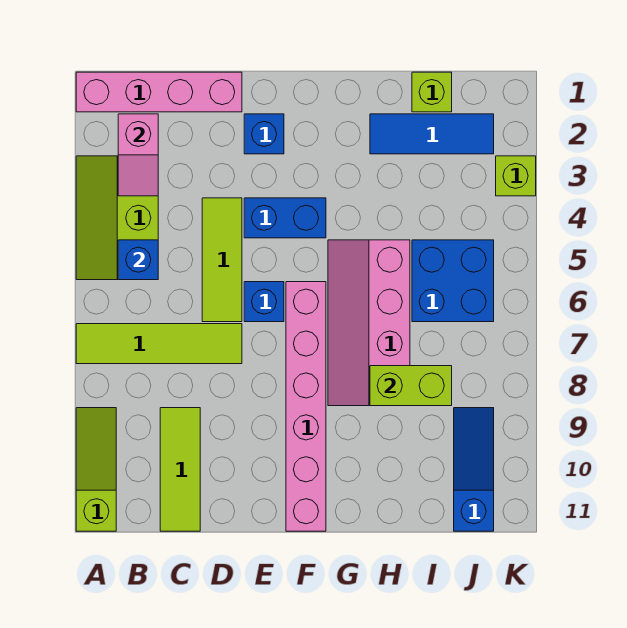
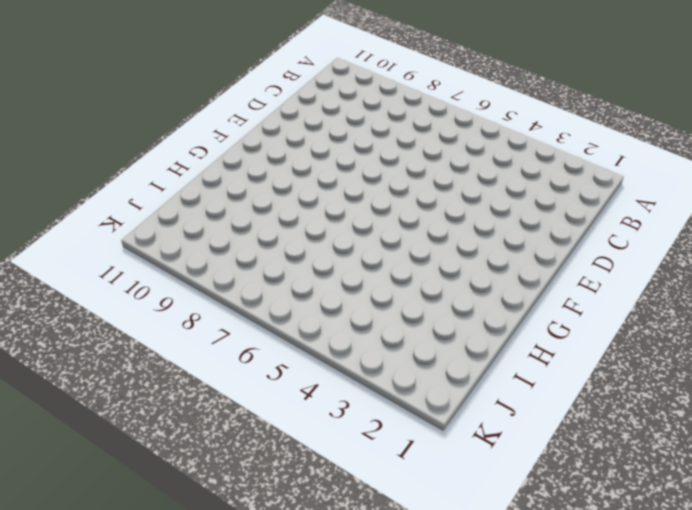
none -> pink brick A1:D1 level 1
none -> lime slope A3:B5 level 1 top B
none -> lime tile A7:D7 level 1

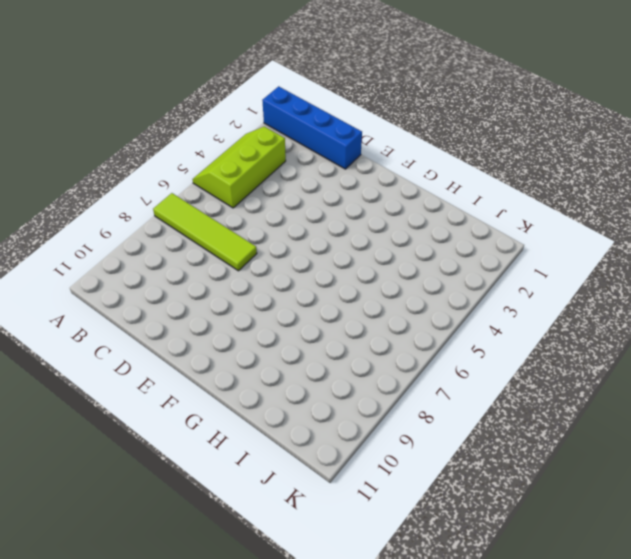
blue brick A1:D1 level 1 -> pink brick A1:D1 level 1
none -> lime slope A9:A11 level 1 top 11
none -> lime tile C9:C11 level 1
none -> lime tile D4:D6 level 1

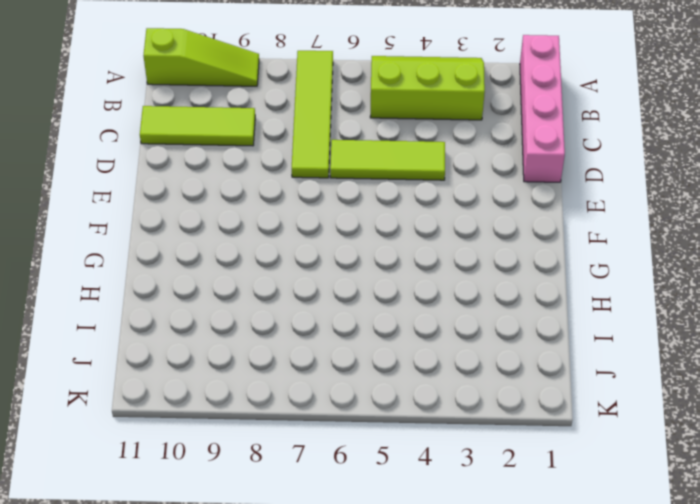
none -> blue brick E2 level 1
none -> blue brick E4:F4 level 1
none -> blue brick E6 level 1

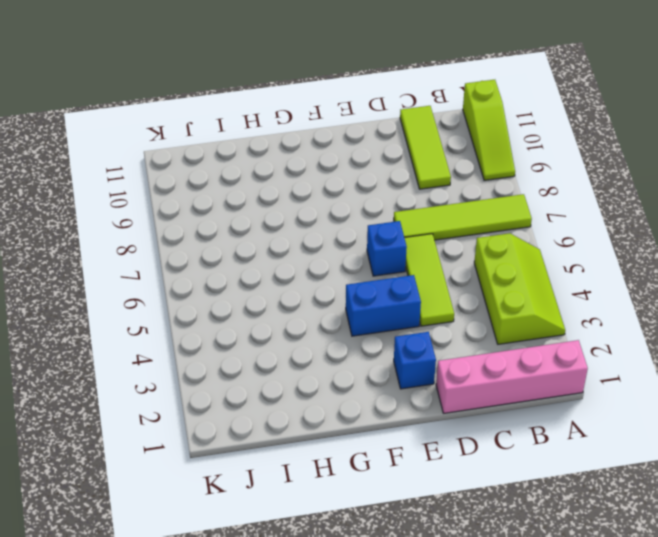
none -> pink brick F6:F11 level 1
none -> pink slope G5:H8 level 1 top H
none -> blue tile H2:J2 level 1

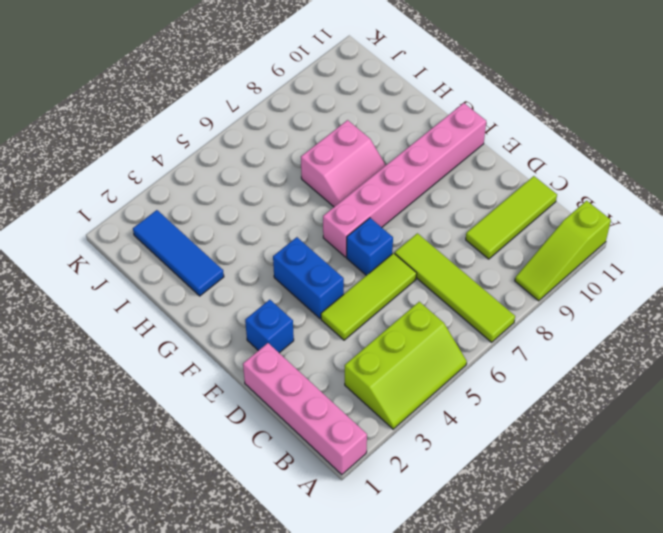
pink slope G7:H8 level 1 top H -> pink slope G5:H8 level 1 top H
none -> lime brick I1 level 1
none -> blue brick I5:J6 level 1
none -> blue slope J9:J11 level 1 top 11

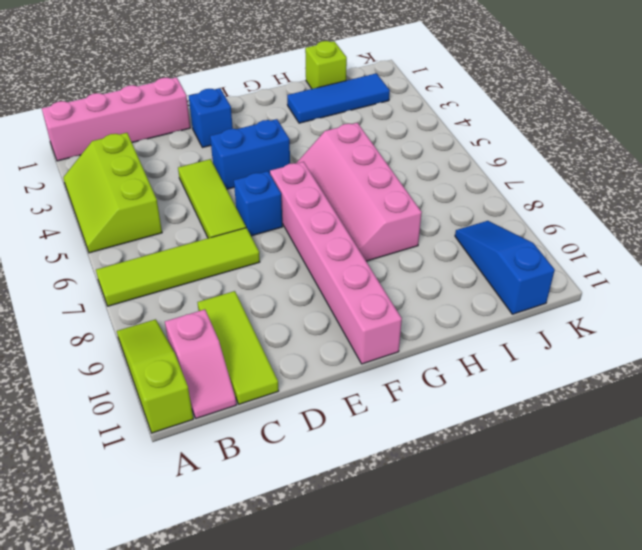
pink slope B10:B11 level 1 top 10 -> pink slope B2:B3 level 2 top 2
none -> blue brick I5:J6 level 1
none -> lime brick K3 level 1
none -> blue brick B5 level 2

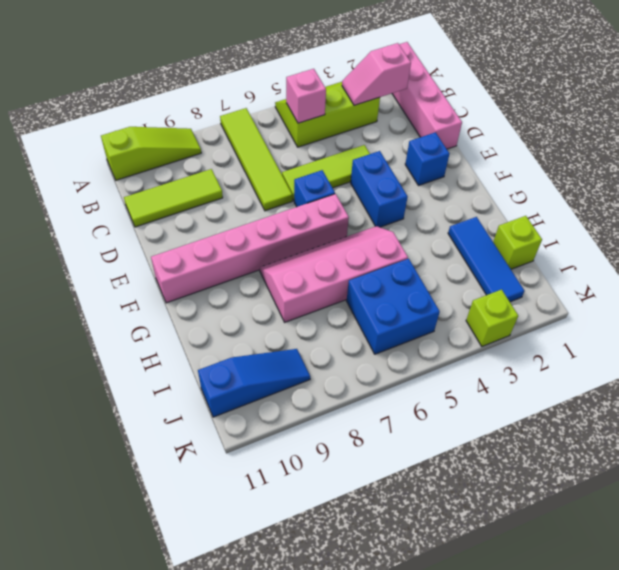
pink brick B5 level 2 -> blue brick B5 level 2
none -> lime brick H8:I8 level 2

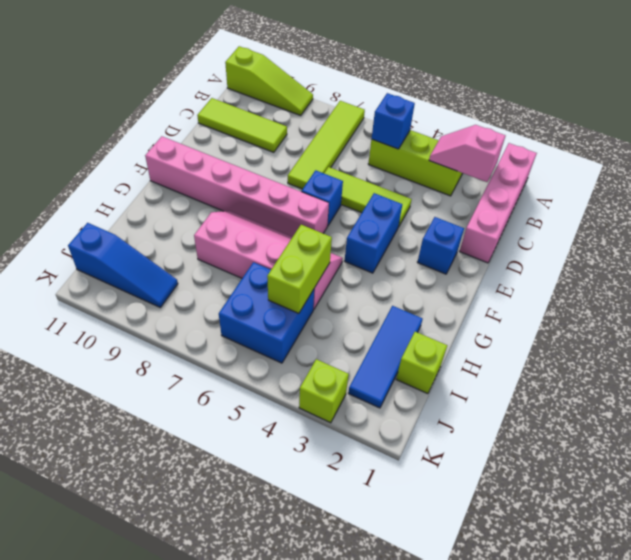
lime brick H5:I5 level 2 -> lime brick H8:I8 level 2

